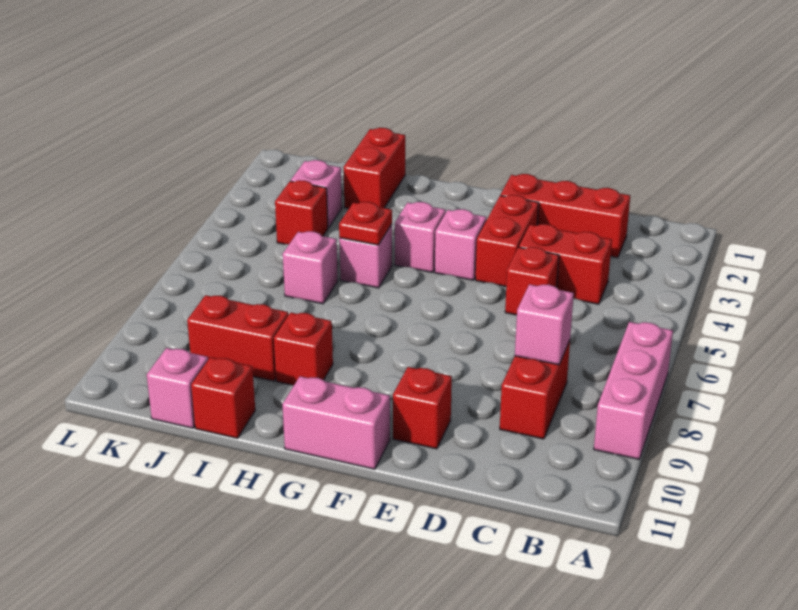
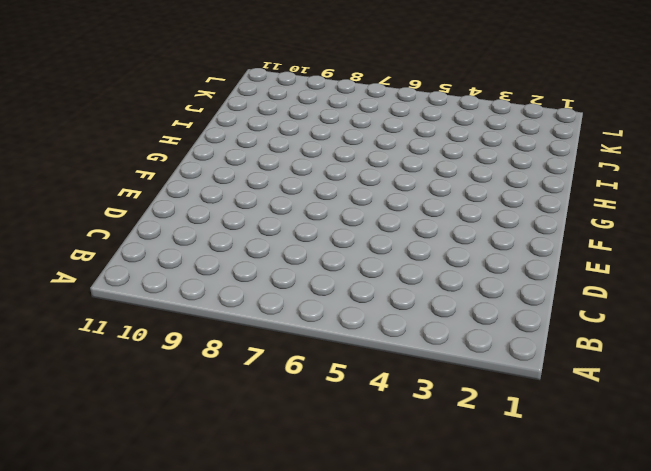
none -> pink brick A7:A9 level 1
none -> red brick C2:E2 level 1
none -> red brick C4:D4 level 1

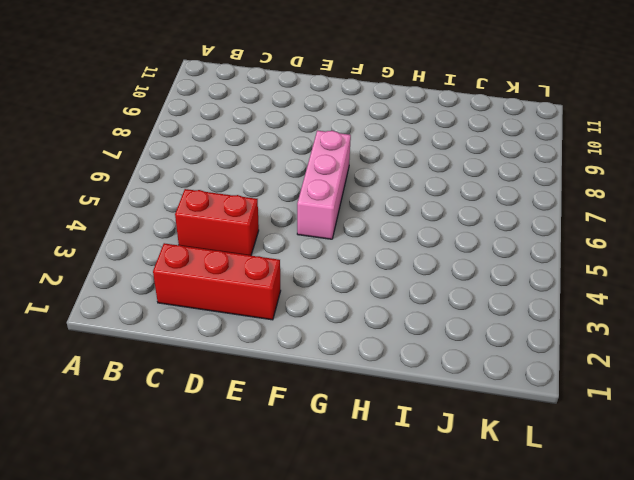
pink brick F5:F7 level 1 -> pink brick A7:A9 level 1
none -> red brick C8:C9 level 1
none -> red brick D5 level 1
none -> red brick E3:E4 level 1

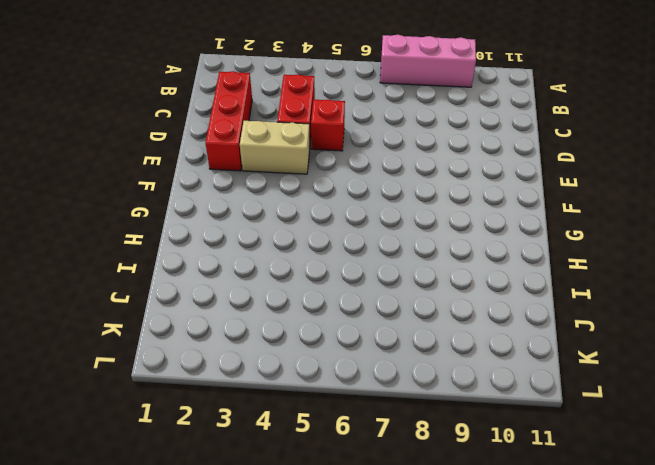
tan brick E3:E4 level 1 -> red brick E3:E4 level 1
none -> red brick C8:C9 level 1
none -> red brick E10 level 1
none -> pink brick F4 level 1

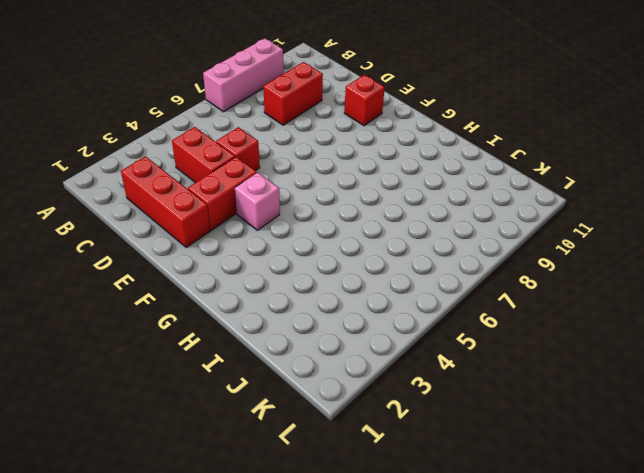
none -> pink brick F11:G11 level 1
none -> pink brick G4 level 1
none -> pink brick H5 level 1

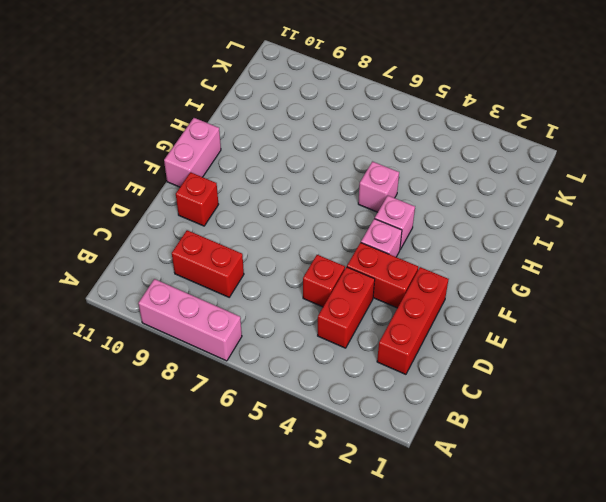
none -> red brick H9 level 1
none -> red brick I1:I2 level 1
none -> pink brick I6 level 1

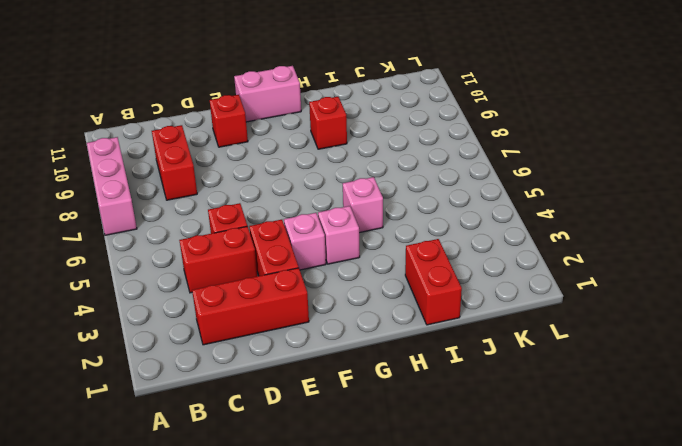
none -> pink brick I6 level 1
none -> red brick I9:J9 level 1
none -> red brick I11 level 1

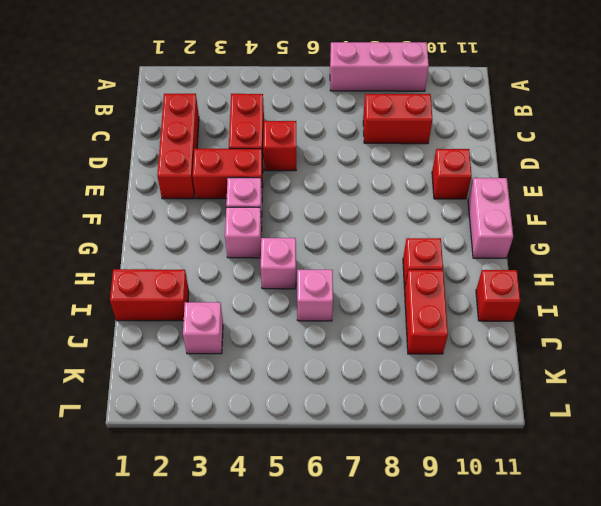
none -> red brick J4 level 1
none -> pink brick J11 level 1
none -> pink brick C8 level 2

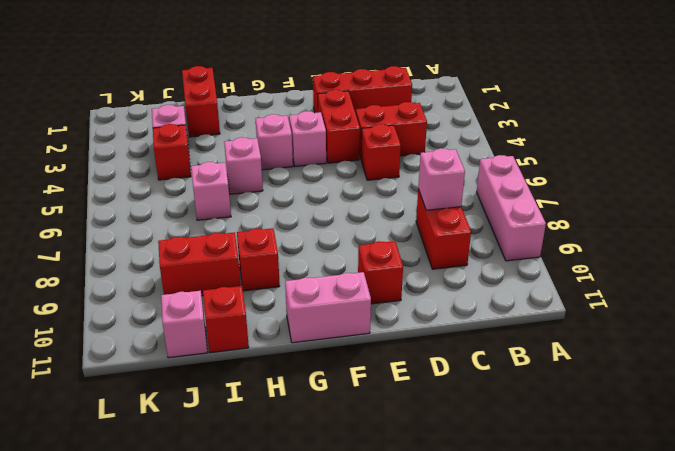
none -> red plate H5 level 2

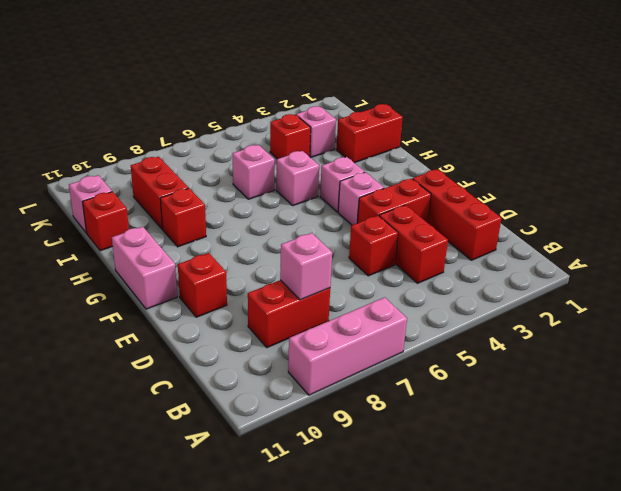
none -> red plate H5 level 2

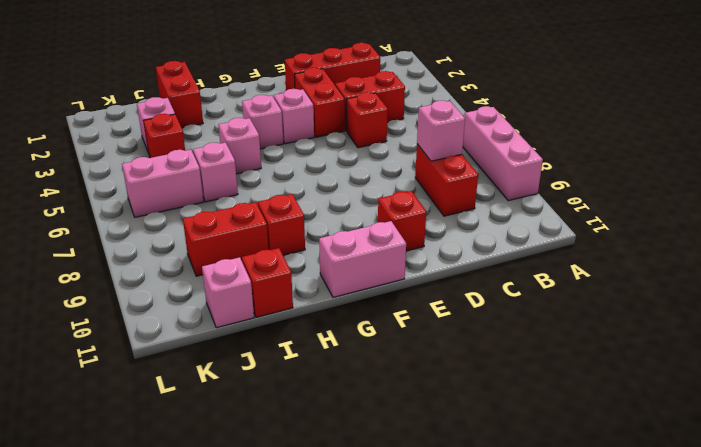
pink brick J6:K6 level 1 -> none
none -> red plate H5 level 2

